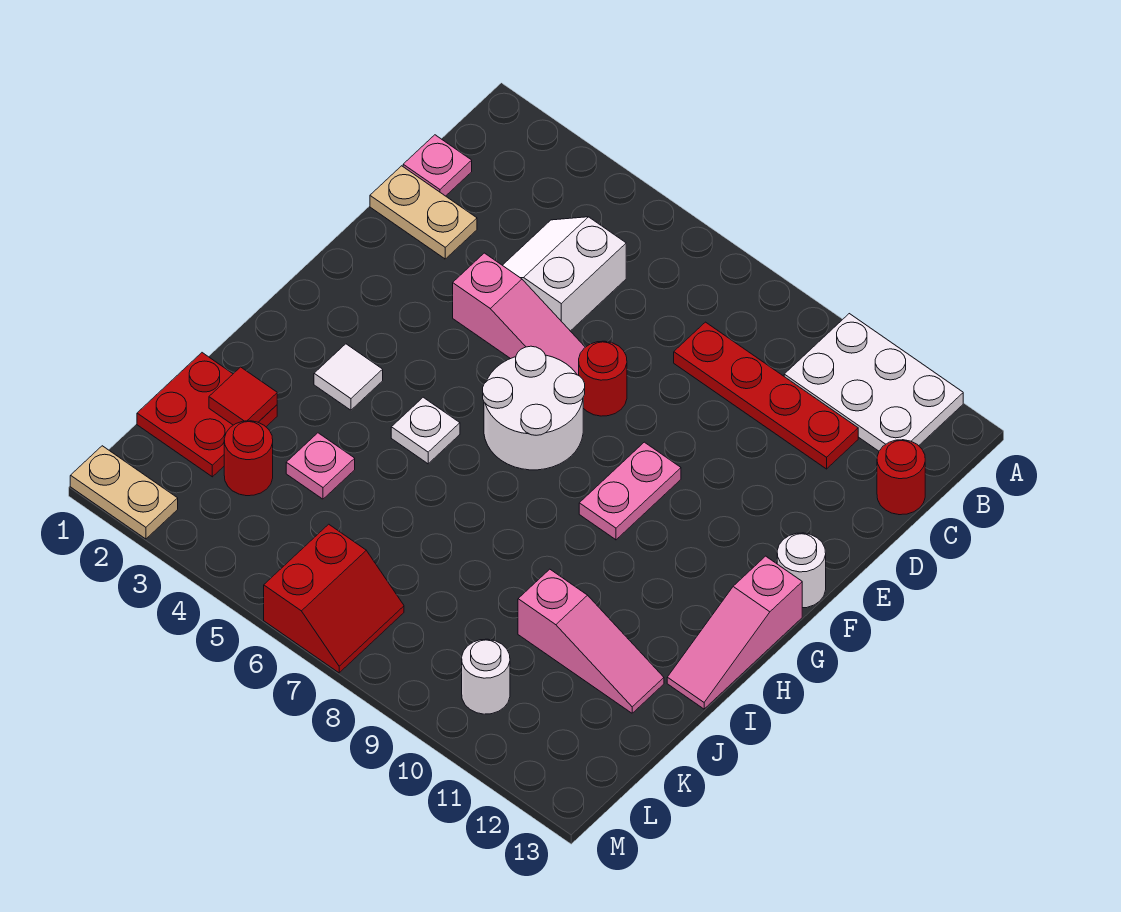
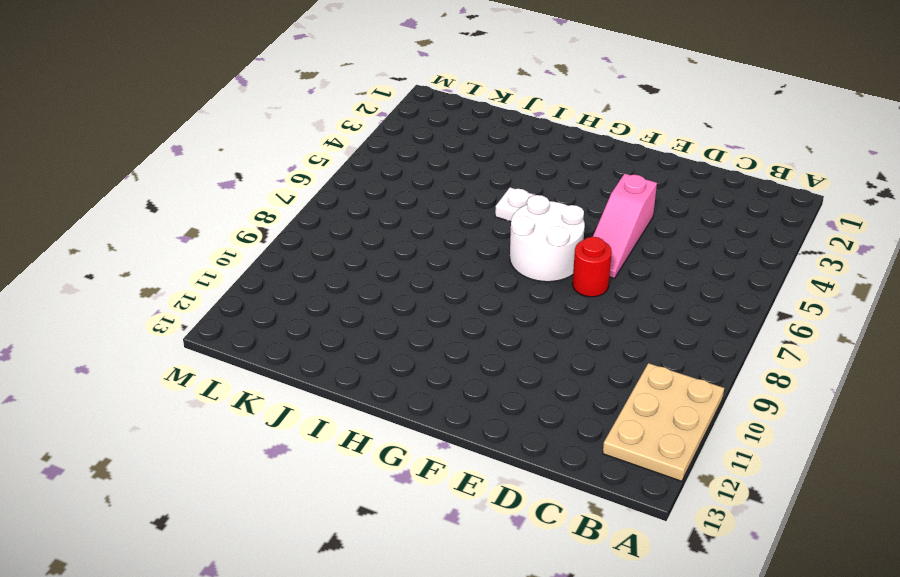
tan plate A10:B12 level 1 -> white plate A10:B12 level 1
none -> pink plate C1 level 1
none -> white slope C4:D5 level 1 top 5
none -> red plate C8:C11 level 1

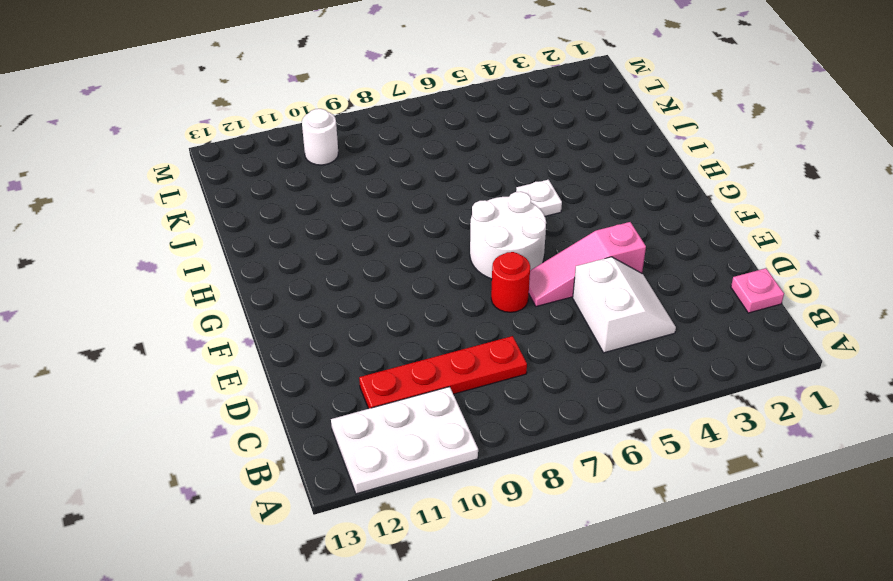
none -> red round brick C13 level 1
none -> tan plate D1:D2 level 1
none -> pink plate F9:G9 level 1

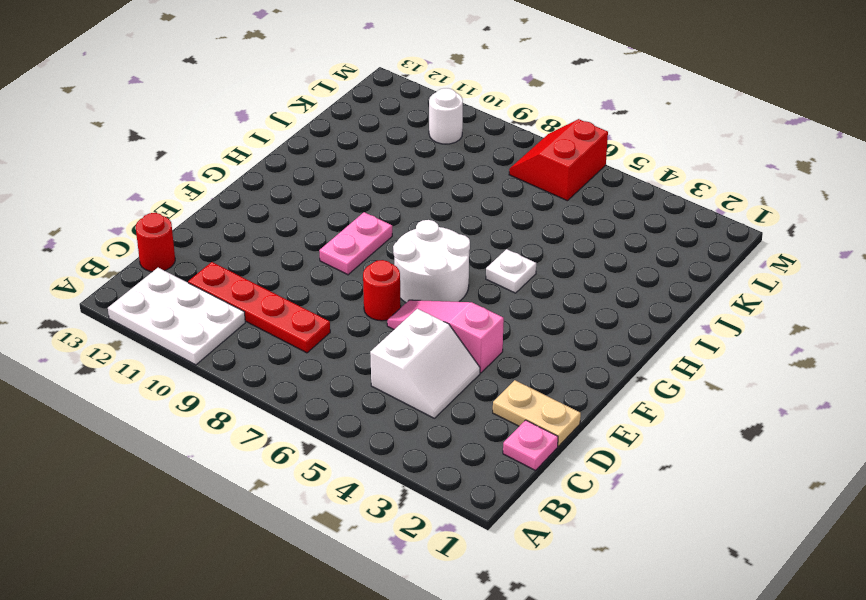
none -> white round brick F13 level 1
none -> pink slope G13:I13 level 1 top G
none -> white tile H3 level 1

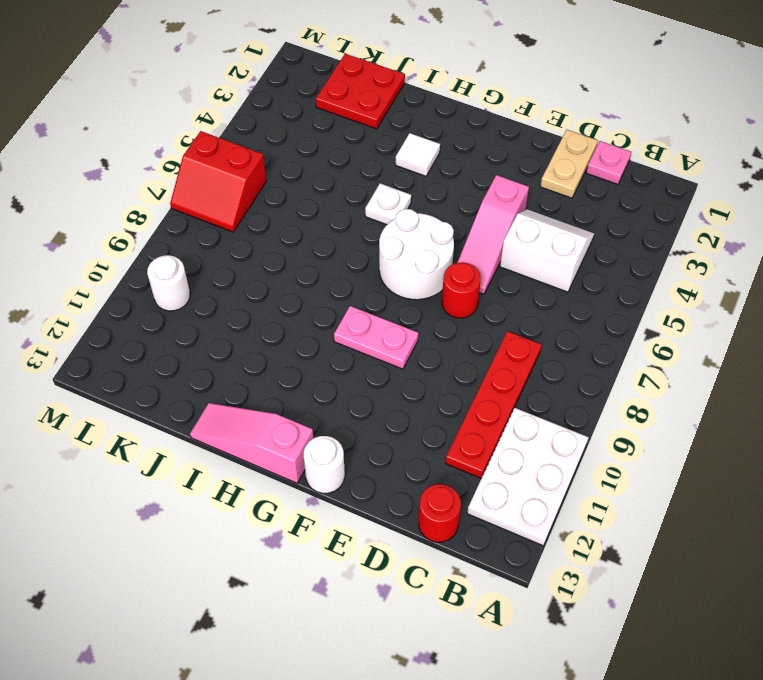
none -> pink plate J4 level 1
none -> pink slope J10:J12 level 1 top 10
none -> red round brick K3 level 1

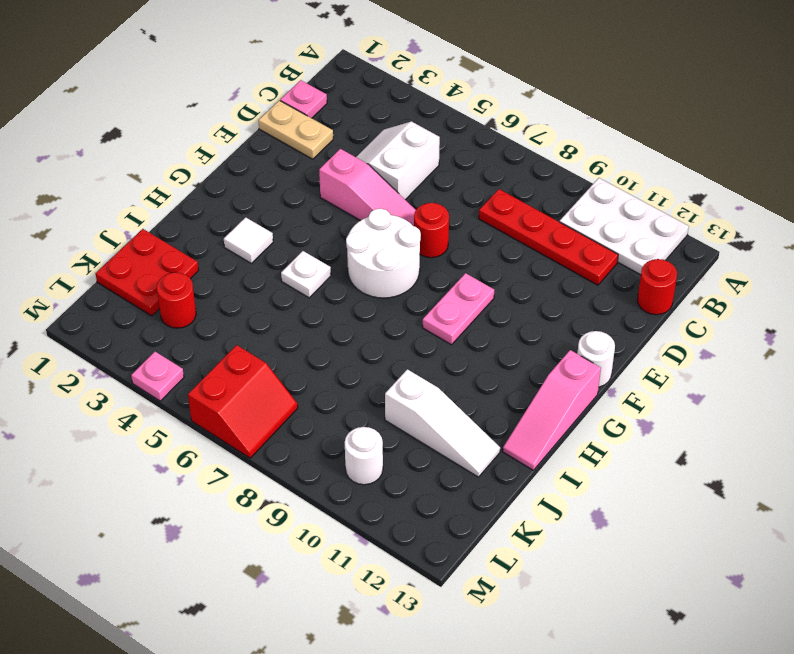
white slope J10:J12 level 1 top 10 -> pink slope J10:J12 level 1 top 10
pink plate M4 level 1 -> pink plate J4 level 1
none -> tan plate M1:M2 level 1
none -> red tile J2 level 2

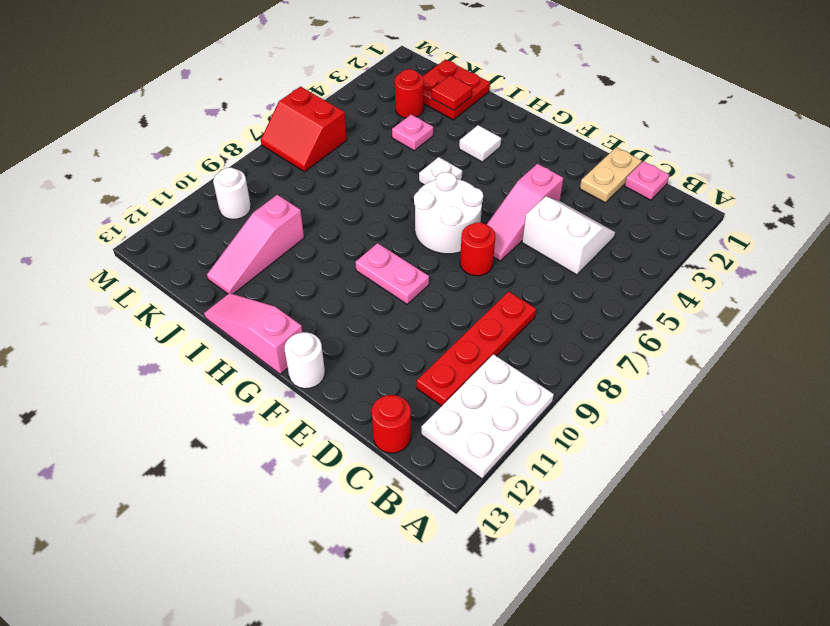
none -> tan plate M1:M2 level 1

